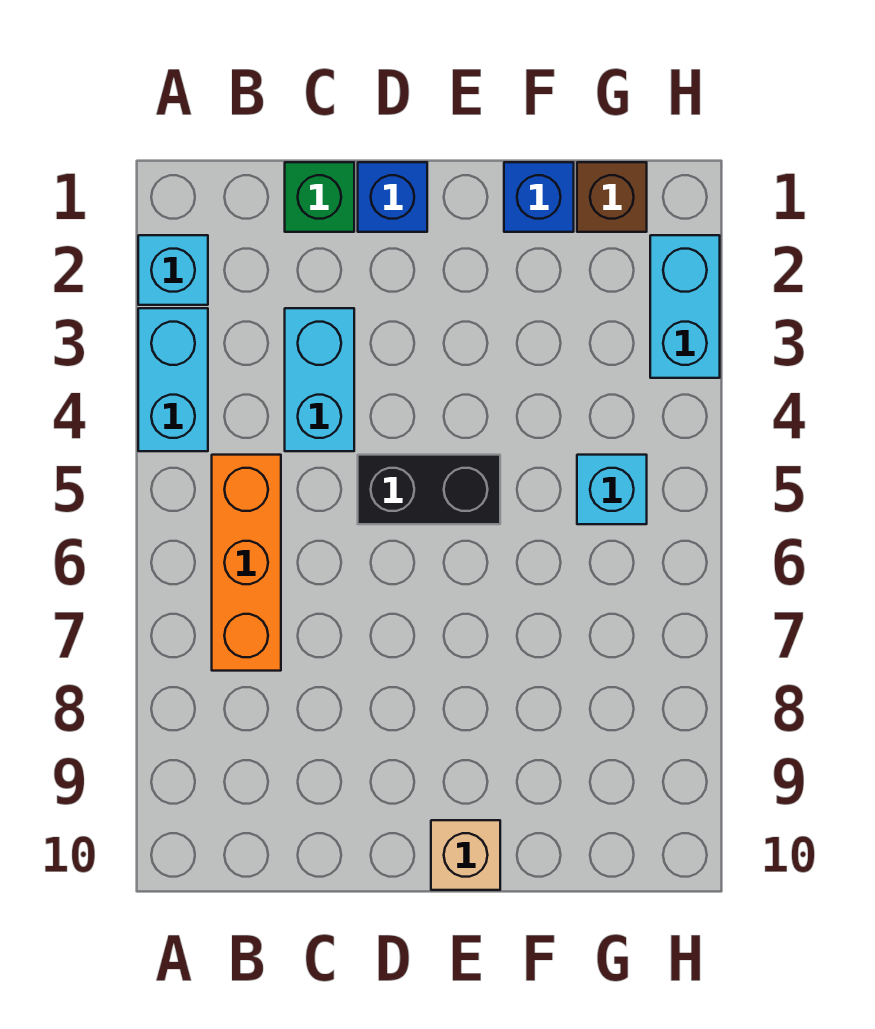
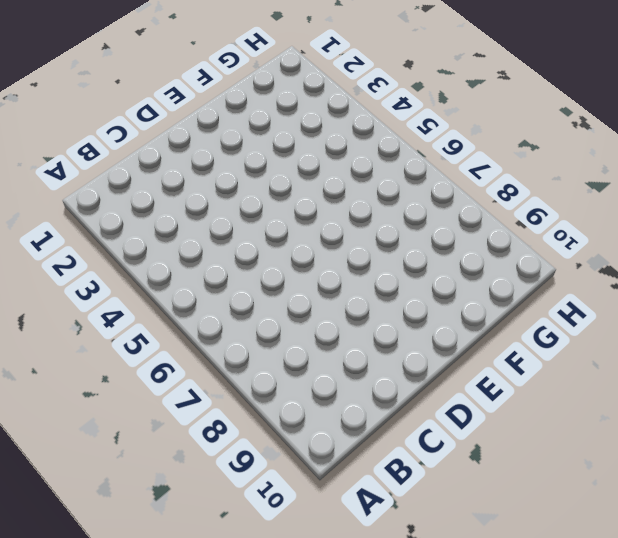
none -> cyan brick A2 level 1
none -> cyan brick A3:A4 level 1
none -> orange brick B5:B7 level 1

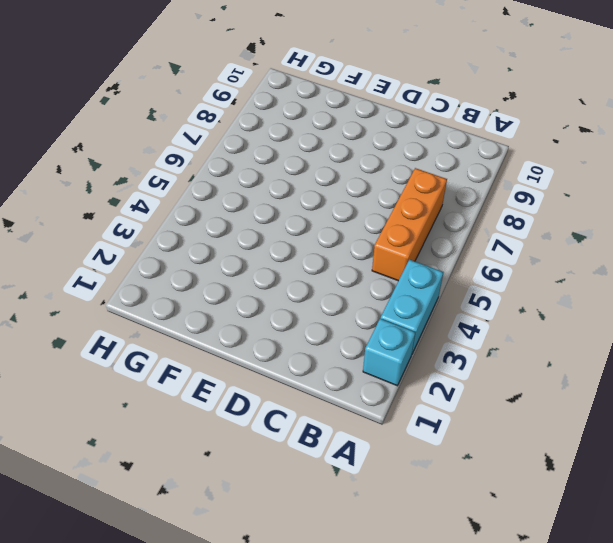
none -> green brick C1 level 1
none -> cyan brick C3:C4 level 1
none -> blue brick D1 level 1

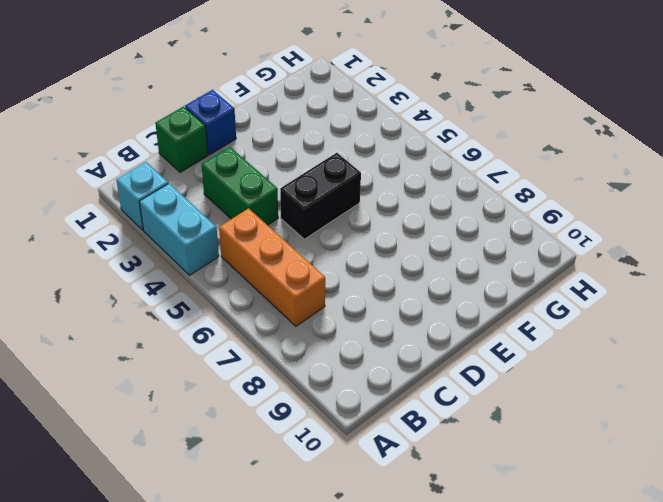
green brick C3:C4 level 1 -> cyan brick C3:C4 level 1
none -> tan brick E10 level 1
none -> blue brick F1 level 1
none -> brown brick G1 level 1

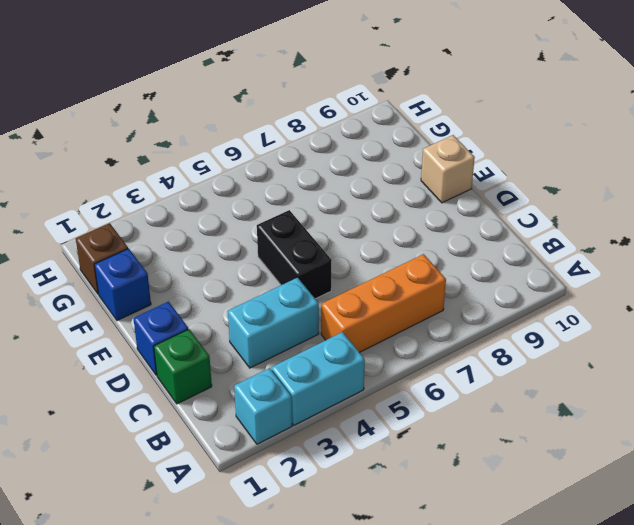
none -> cyan brick G5 level 1
none -> cyan brick H2:H3 level 1

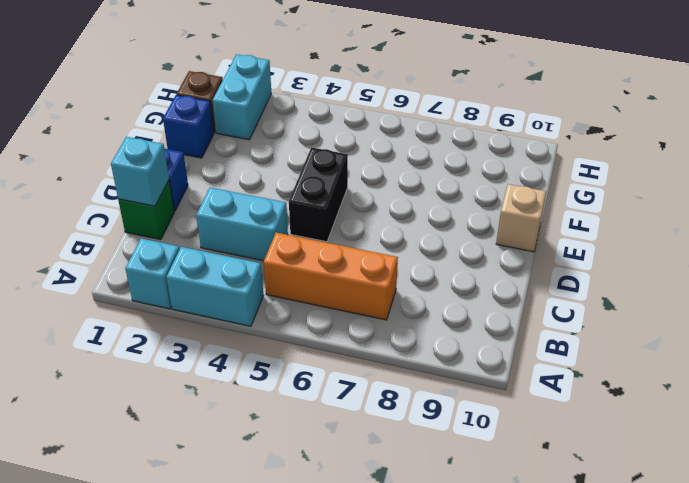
cyan brick C1 level 2 -> cyan brick G5 level 1
cyan brick G2:H2 level 1 -> cyan brick H2:H3 level 1

